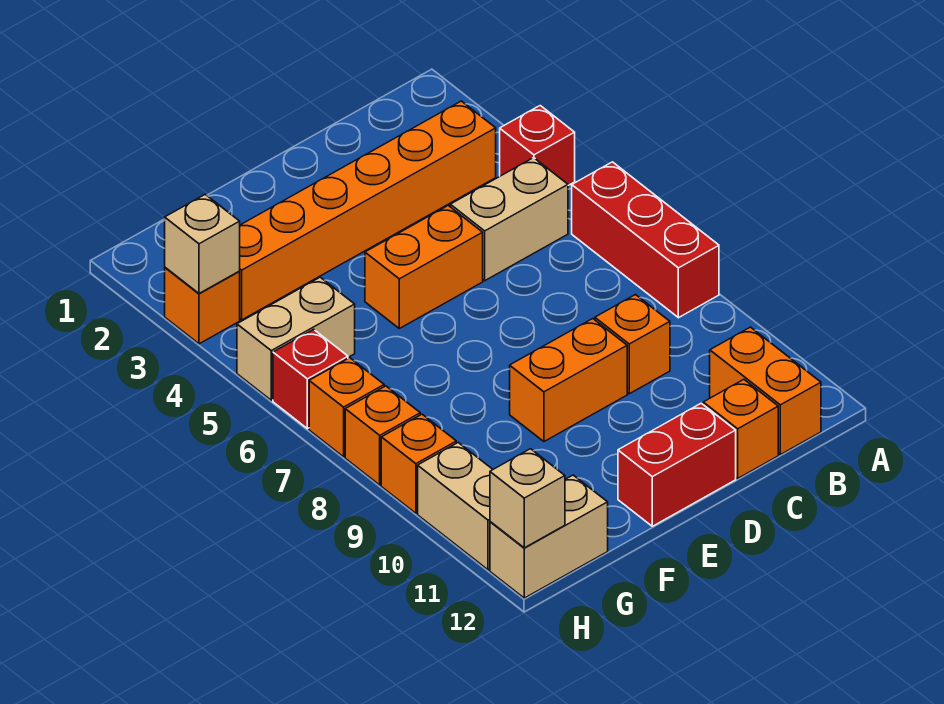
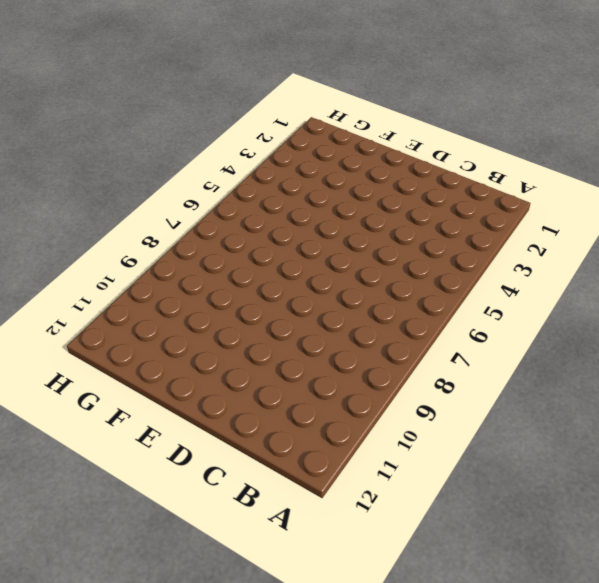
none -> red brick A4 level 1
none -> red brick A6:A8 level 1
none -> orange brick B3:G3 level 1

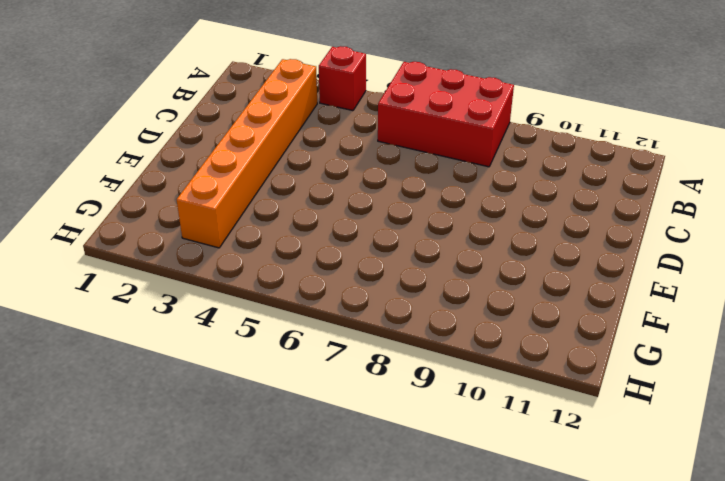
red brick A6:B8 level 1 -> red brick A6:A8 level 1
none -> tan brick B5:C5 level 1
none -> orange brick B11:B12 level 1
none -> orange brick C9 level 1

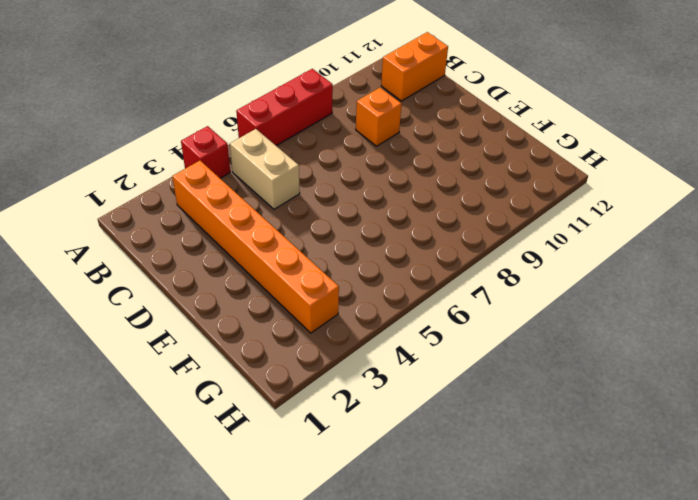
none -> orange brick C12 level 1
none -> orange brick D5:E5 level 1
none -> orange brick D9:E9 level 1

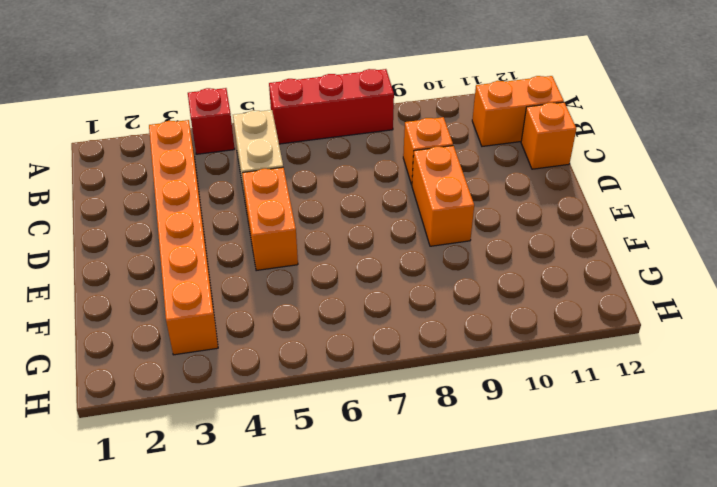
none -> red brick D12:E12 level 1
none -> tan brick G5:H5 level 1
none -> tan brick G12:H12 level 1

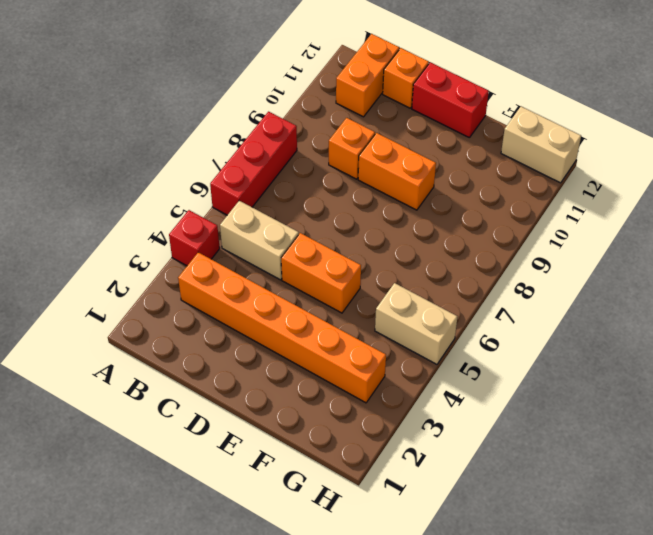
none -> orange brick H3 level 1
none -> red brick H6 level 1
none -> orange brick H7 level 1

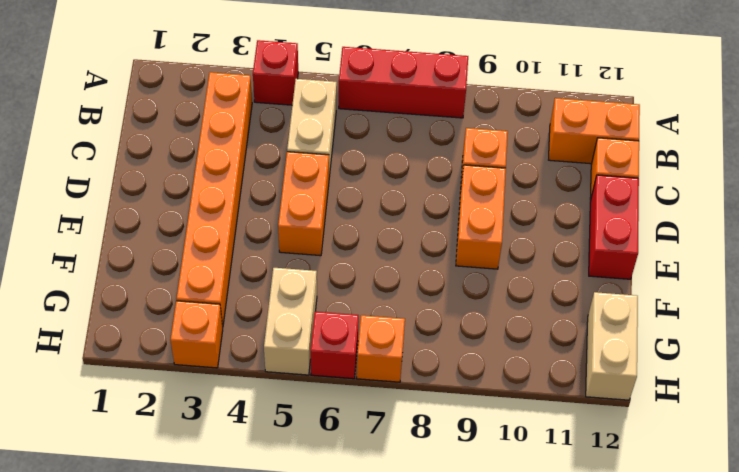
none -> orange brick H8 level 1
none -> orange brick H9 level 1
none -> tan brick H10:H11 level 1

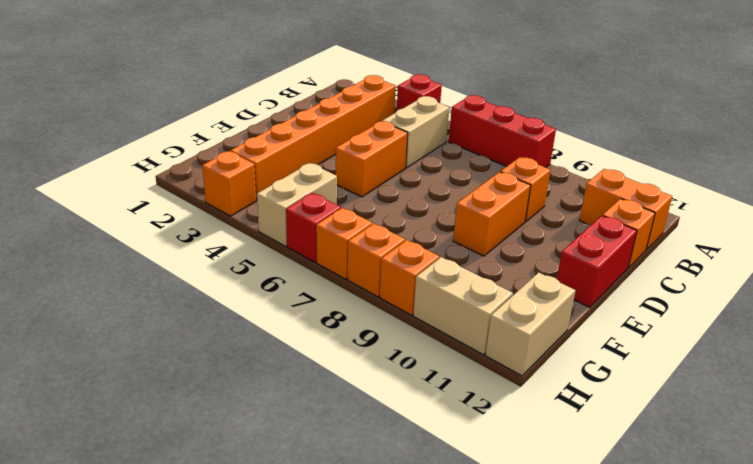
none -> tan brick H3 level 2
none -> tan brick H12 level 2

